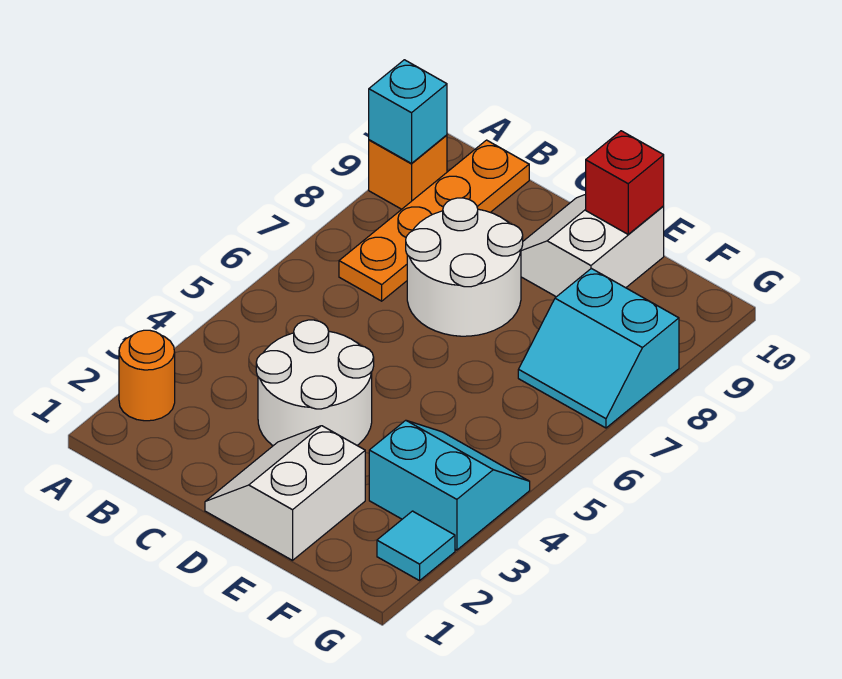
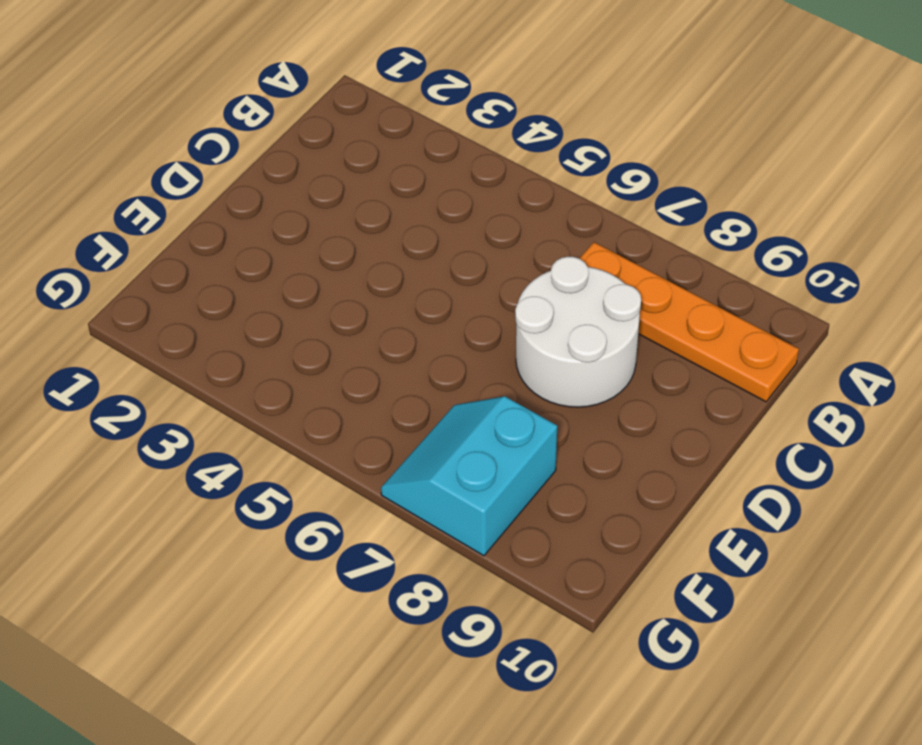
none -> orange round brick A2 level 1
none -> orange brick A9 level 1
none -> white round brick C3:D4 level 1

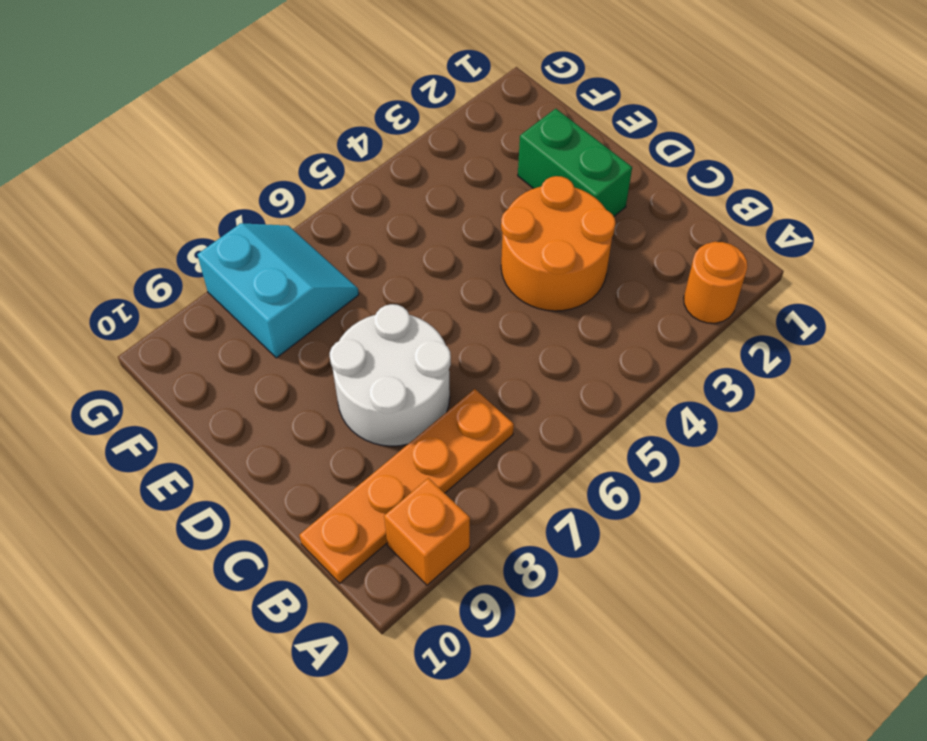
orange round brick C3:D4 level 1 -> white round brick C3:D4 level 1
green brick D2:E2 level 1 -> white slope D1:E2 level 1 top E
none -> white slope D9:E10 level 1 top E
none -> cyan slope F3:G4 level 1 top 3
none -> cyan tile G2 level 1

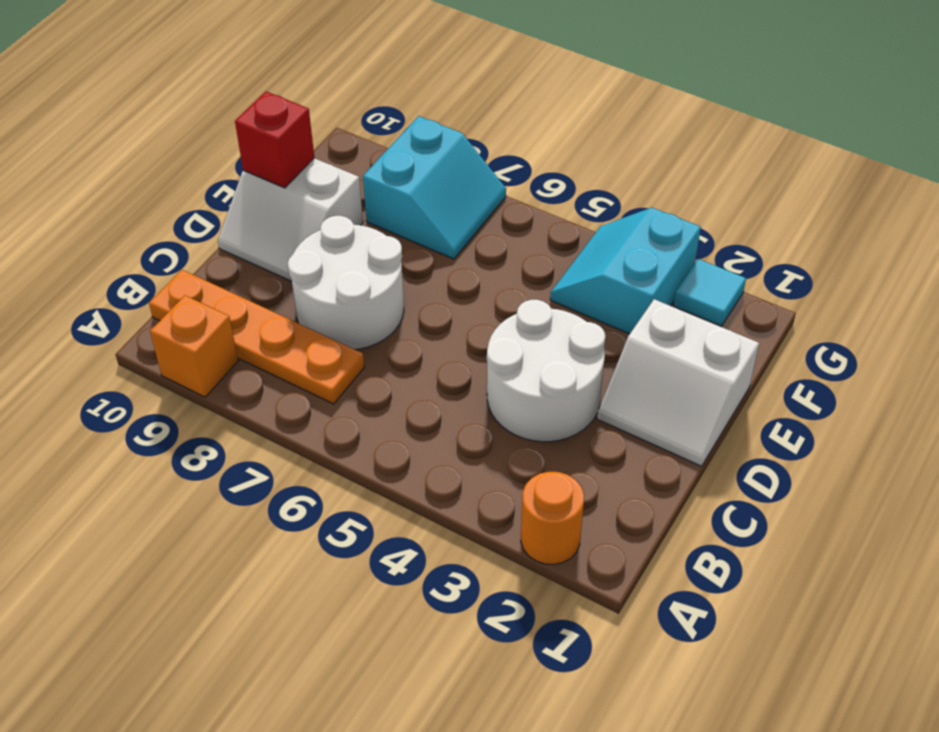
none -> cyan brick A9 level 2

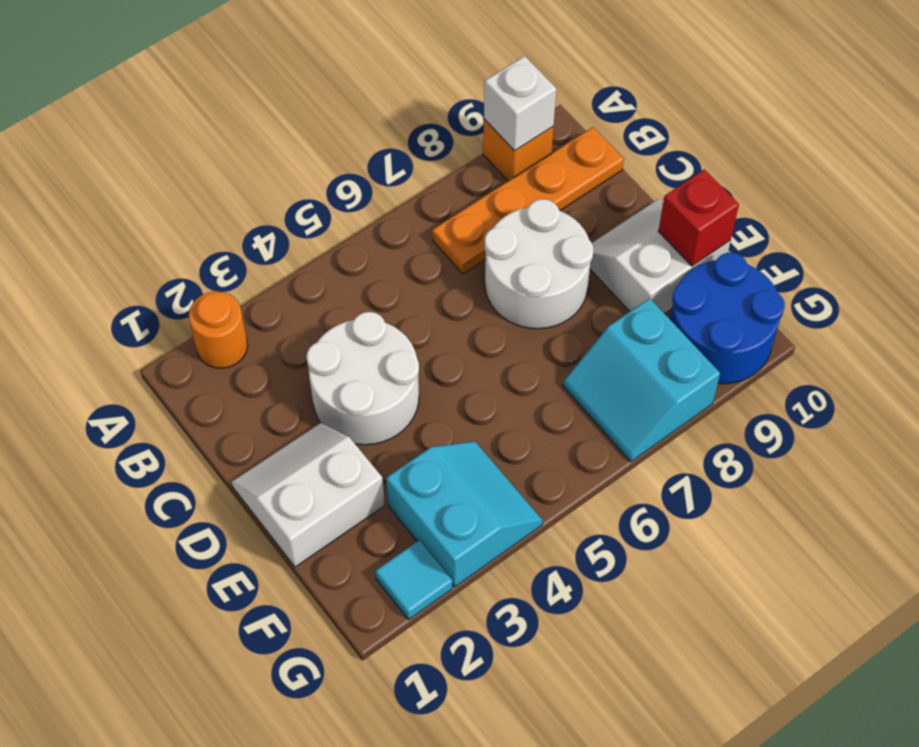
white brick A9 level 2 -> cyan brick A9 level 2
blue round brick F9:G10 level 1 -> none

